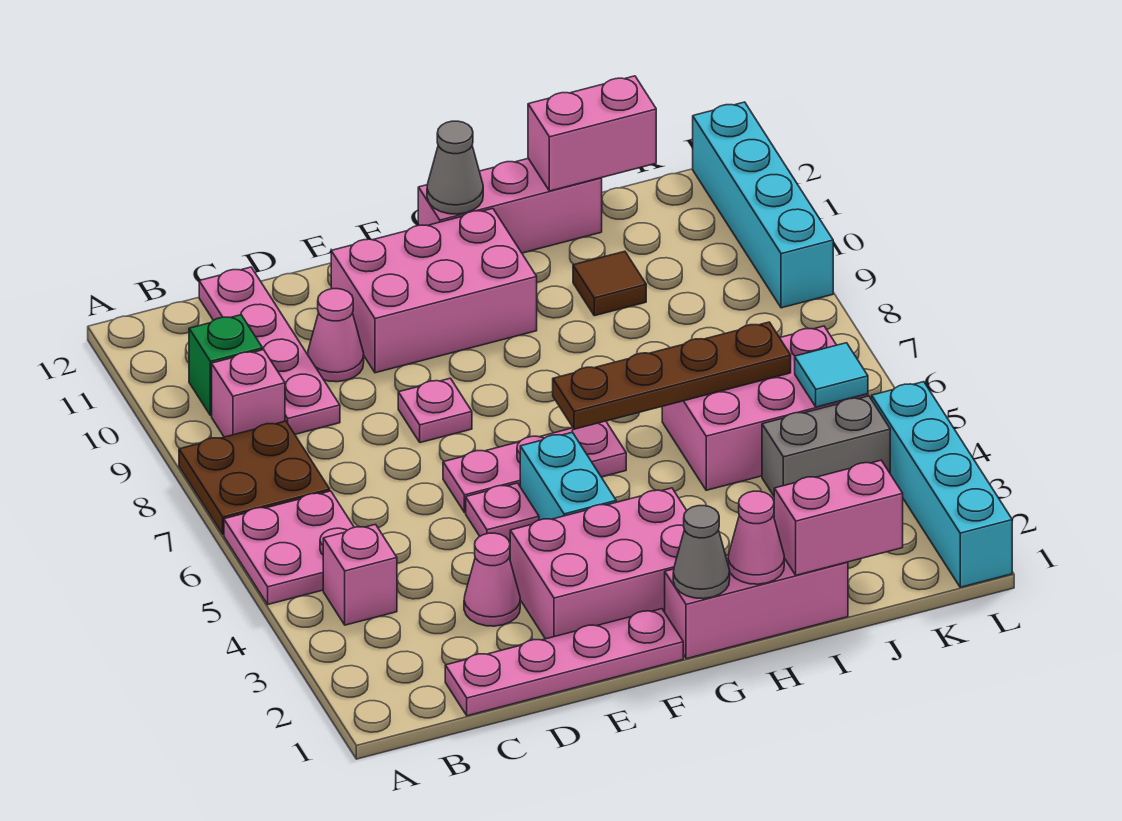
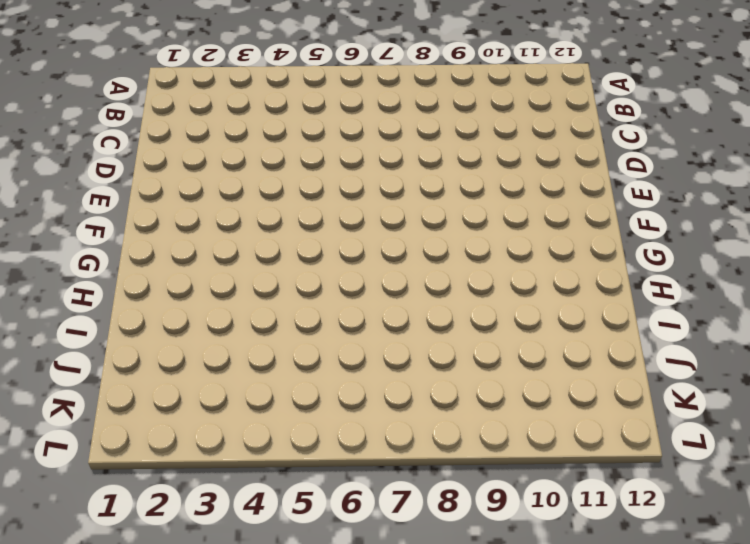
none -> pink plate A5:B6 level 1
none -> brown plate A7:B8 level 1
none -> pink brick B4 level 1

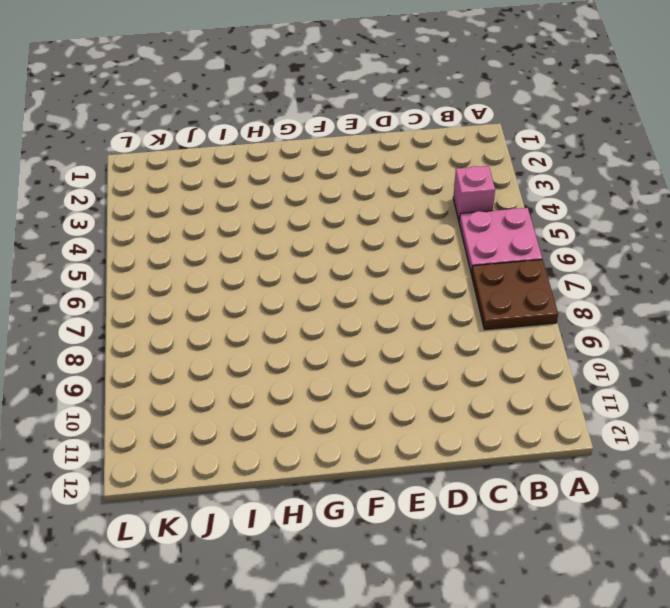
none -> pink brick B9 level 1
none -> green brick B10 level 1
none -> pink plate C1:F1 level 1

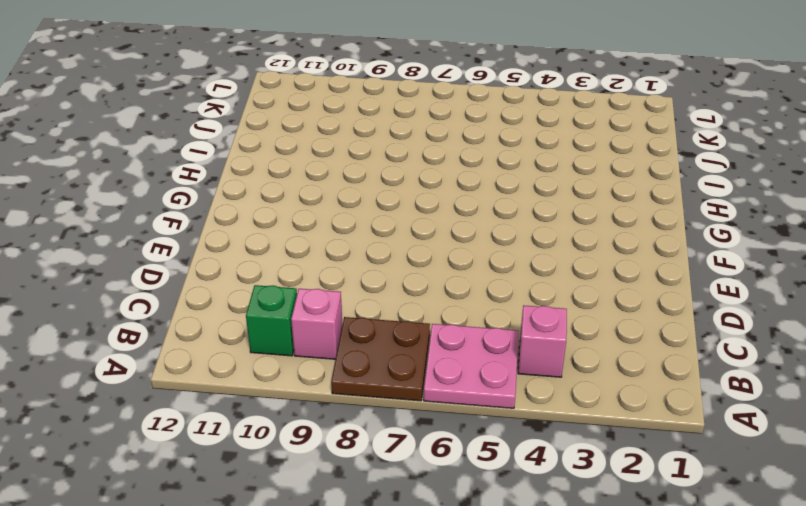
none -> pink plate C1:F1 level 1
none -> pink plate C9:C12 level 1
none -> pink cone D3 level 1

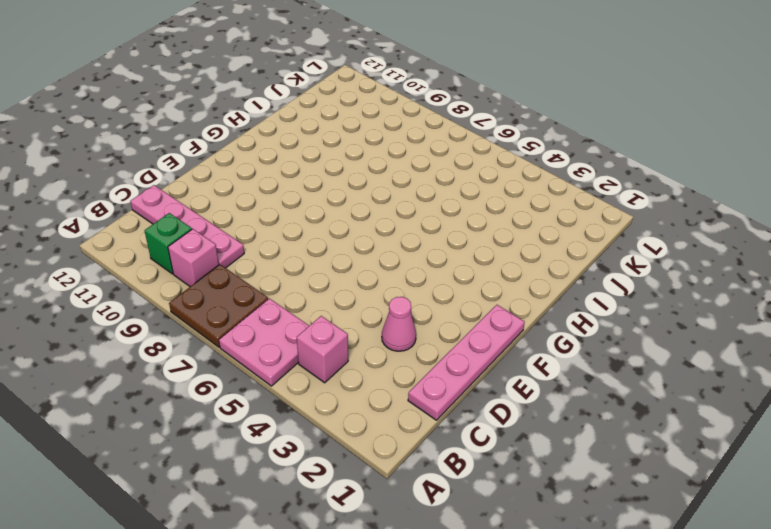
none -> pink cone D10 level 1
none -> pink brick E2:G3 level 1
none -> pink plate E5 level 1

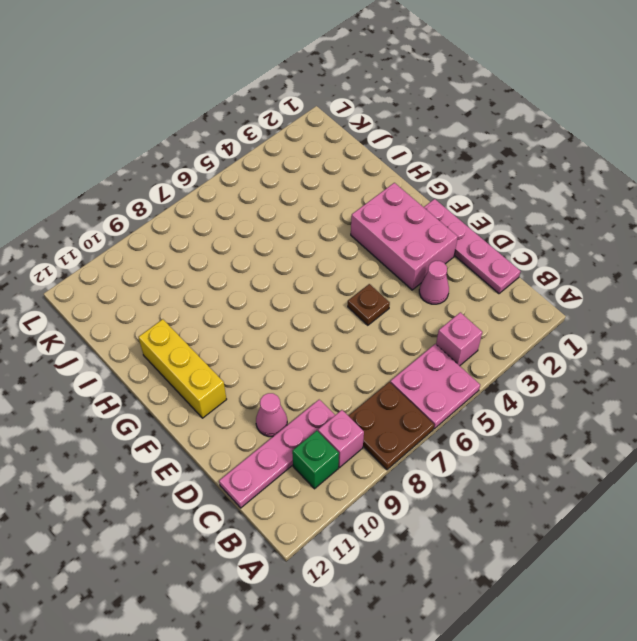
brown plate E5 level 1 -> pink plate E5 level 1
yellow brick F11:H11 level 1 -> pink brick E10:G11 level 1
none -> pink plate E6:G6 level 1
none -> pink plate E8 level 1
none -> cyan brick F4:F5 level 1

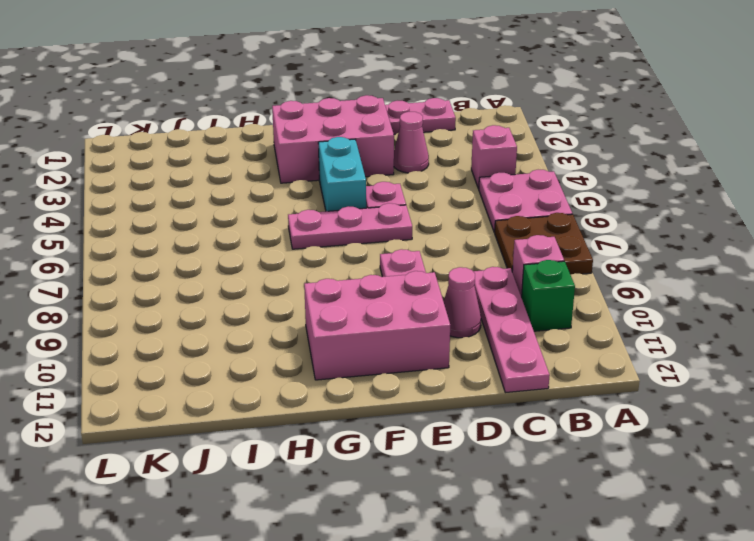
none -> pink brick G1:I1 level 1
none -> pink brick G12:I12 level 1
none -> pink brick I5:K6 level 1

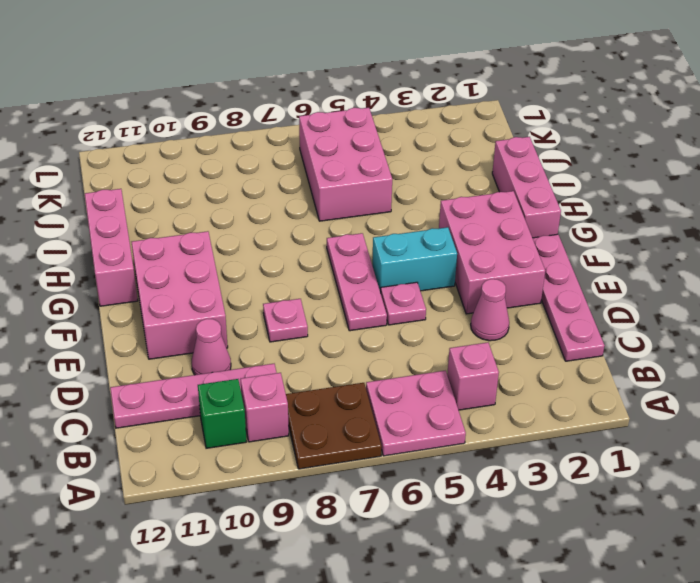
none -> brown tile I10 level 1
none -> grey brick J4:K4 level 1
none -> cyan brick L1:L4 level 1

